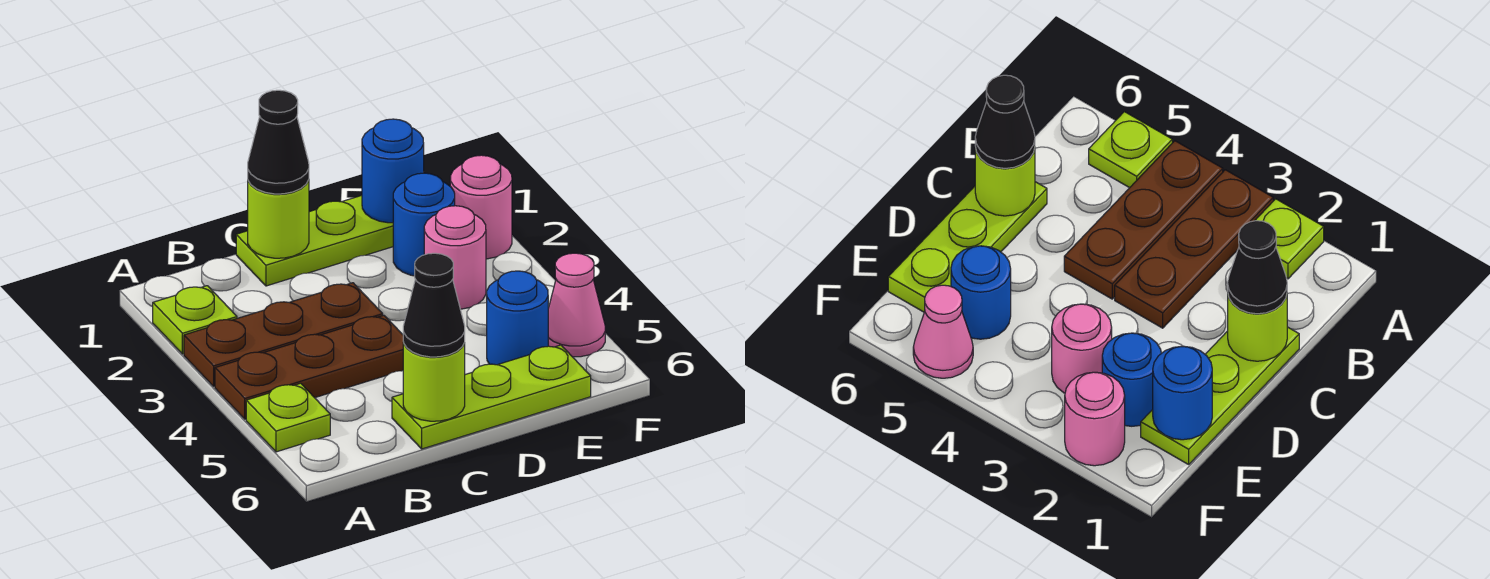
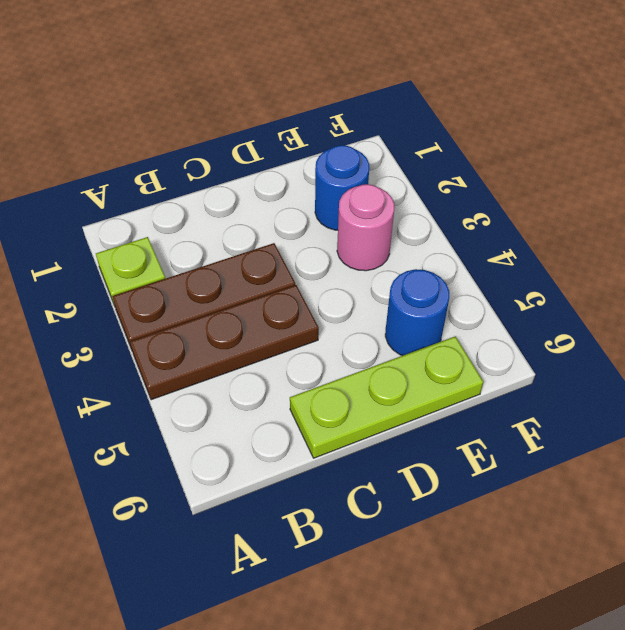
none -> lime plate A5 level 1
none -> lime plate C1:E1 level 1
none -> pink round brick F2 level 1

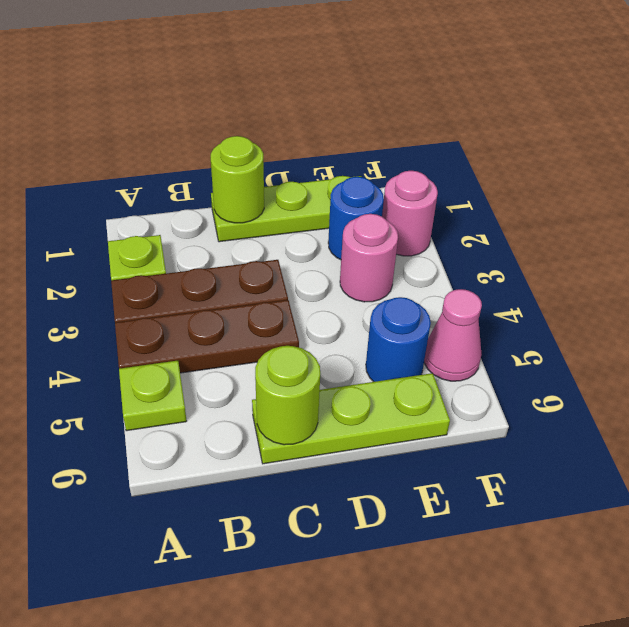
none -> blue round brick E1 level 2
none -> black cone C1 level 3
none -> black cone C6 level 3

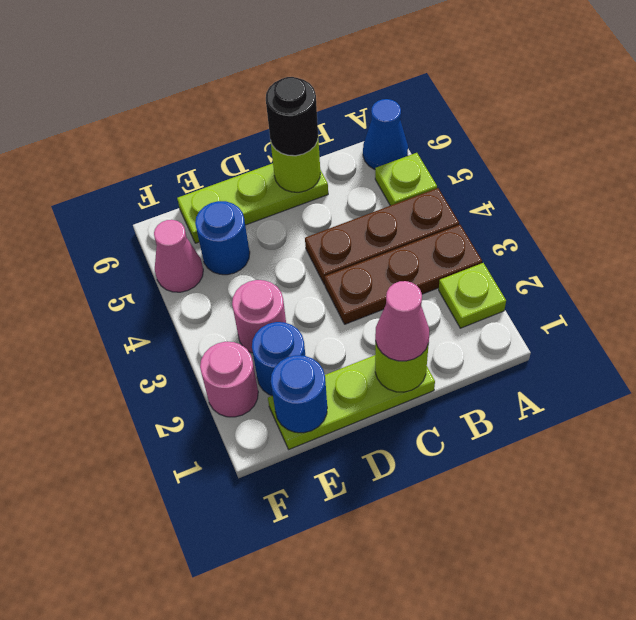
blue cone A6 level 1 -> none
pink cone C1 level 3 -> black cone C1 level 3
black round brick C6 level 3 -> black cone C6 level 3

